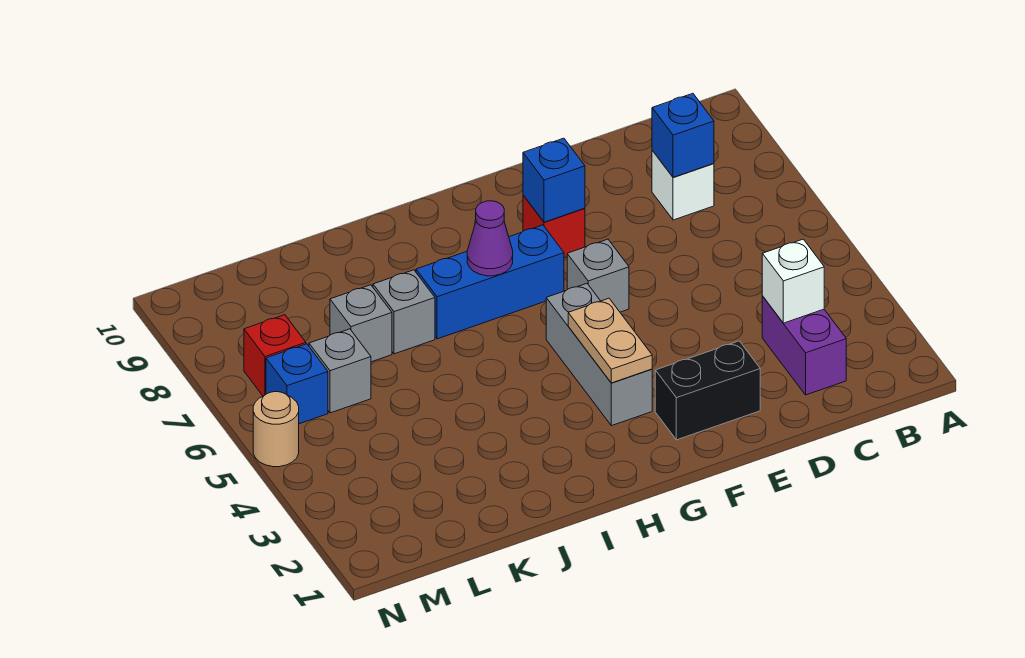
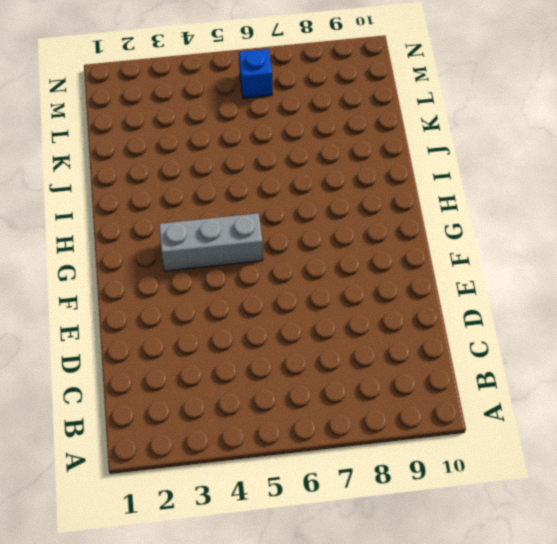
none -> purple brick C2:C3 level 1
none -> white brick C8 level 1
none -> black brick E2:F2 level 1

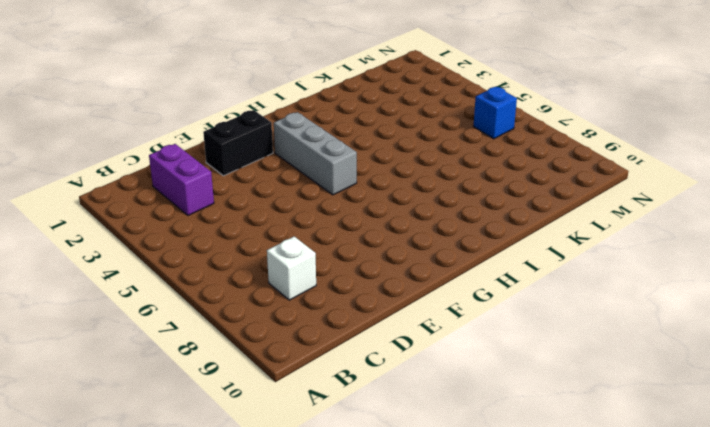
none -> grey brick F6 level 1
none -> red brick F8 level 1
none -> blue brick G7:I7 level 1

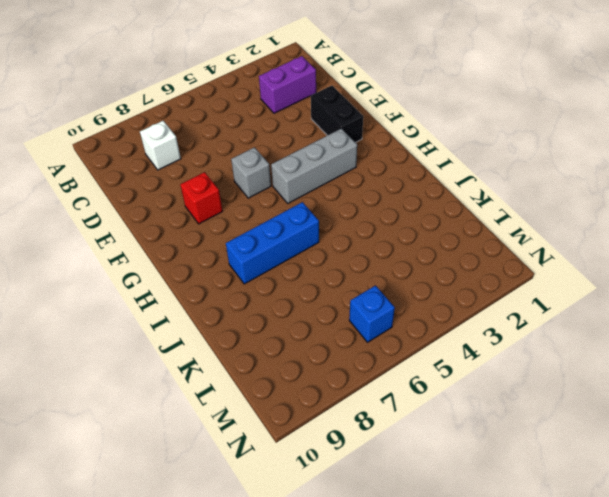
blue brick I6:I8 level 1 -> blue brick G7:I7 level 1
none -> grey brick J7 level 1
none -> grey brick K7 level 1
none -> grey brick L6 level 1

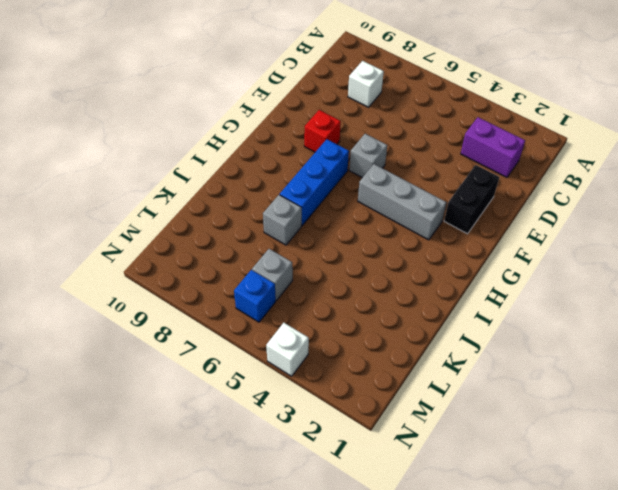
white brick N4 level 1 -> white brick C3 level 2
none -> grey brick K7 level 1
none -> red brick M7 level 1
none -> tan round brick N5 level 1

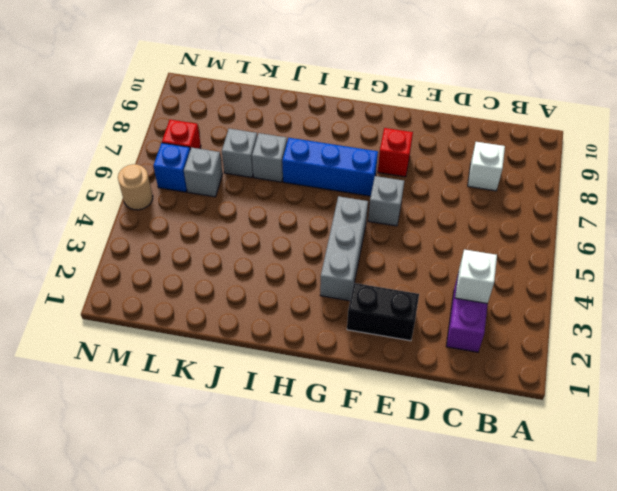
none -> blue brick C8 level 2
none -> blue brick F8 level 2
none -> tan plate G3:G4 level 2

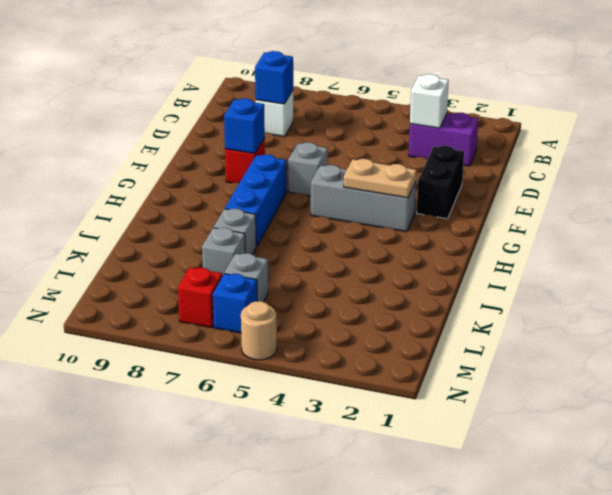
none -> purple cone H7 level 2

